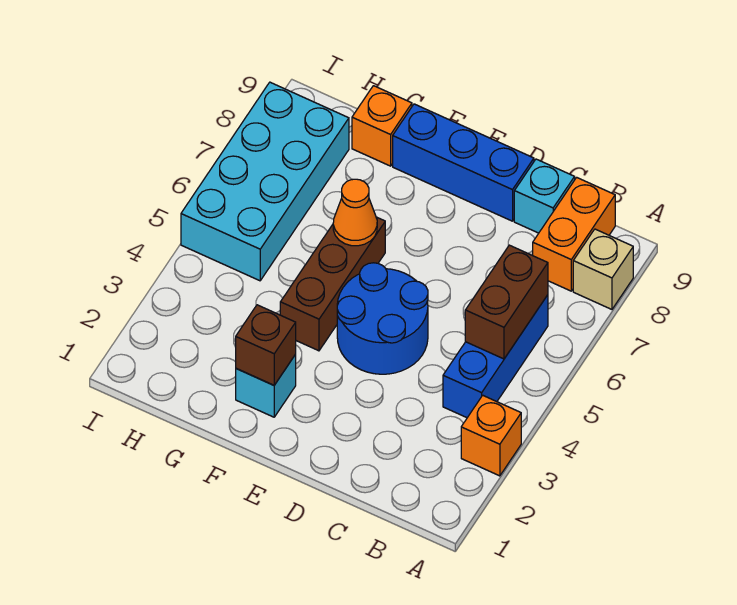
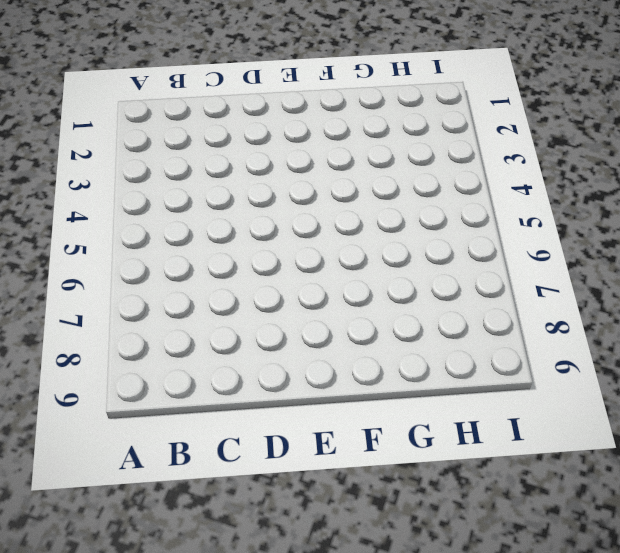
none -> orange brick A3 level 1
none -> tan brick A8 level 1
none -> blue brick B4:B6 level 1

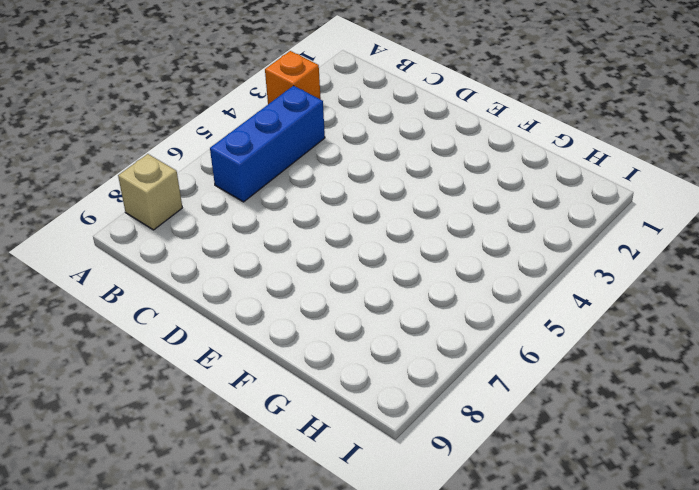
none -> orange brick B8:B9 level 1
none -> cyan brick C9 level 1
none -> blue round brick D4:E5 level 1

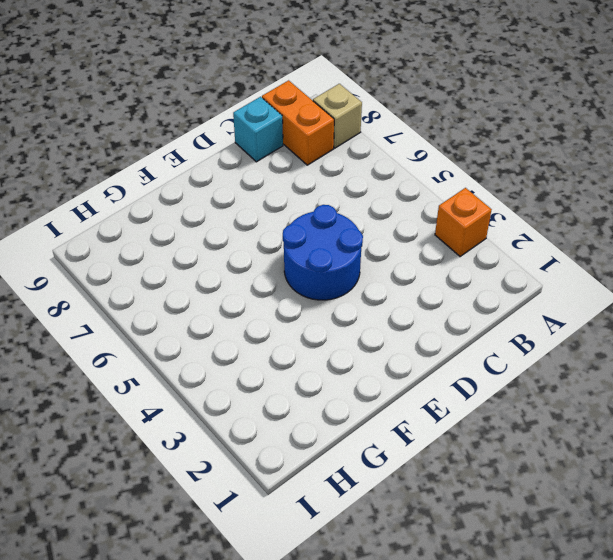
none -> blue brick B4:B6 level 1
none -> blue brick D9:F9 level 1
none -> cyan brick F2 level 1

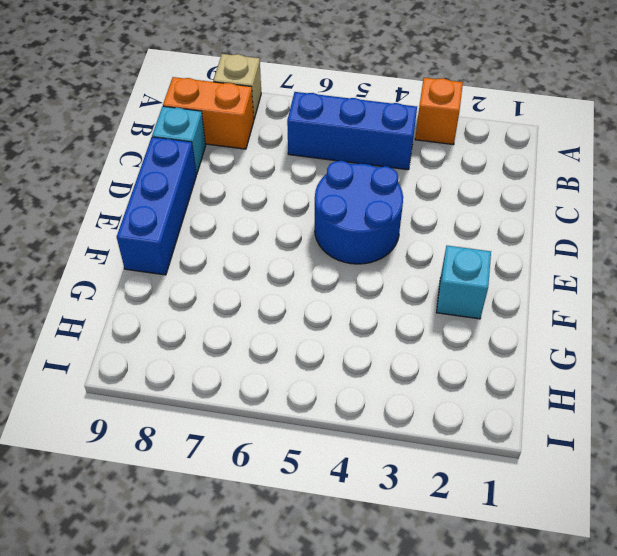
none -> brown brick F4:F6 level 1
none -> orange brick G9 level 1
none -> cyan brick H5:I8 level 1

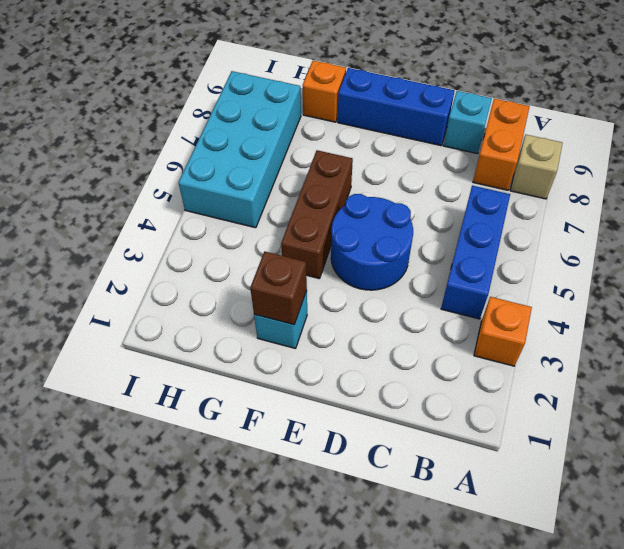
none -> brown brick B5:B6 level 2
none -> orange cone F6 level 2

